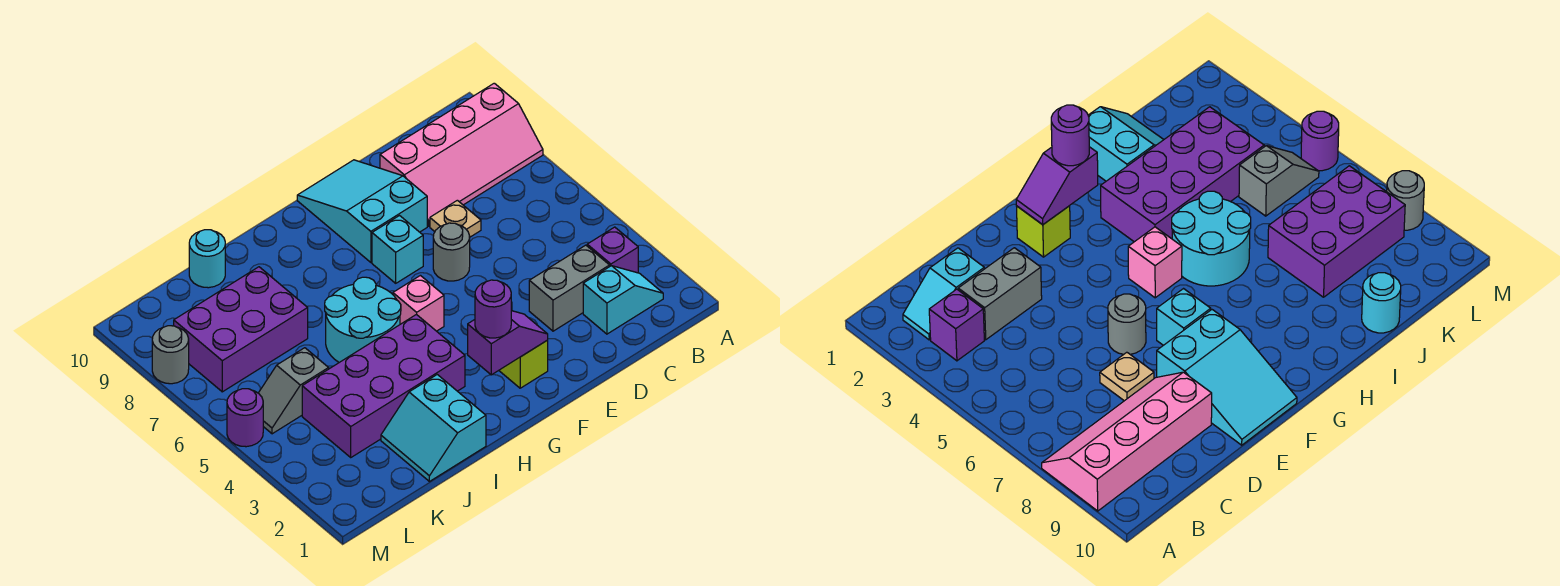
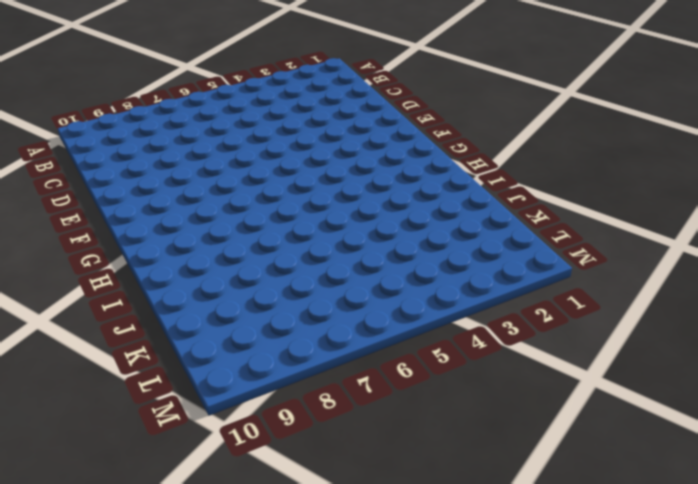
none -> pink slope A8:D9 level 1 top 9
none -> cyan slope B2:C2 level 1 top C
none -> purple brick B3 level 1

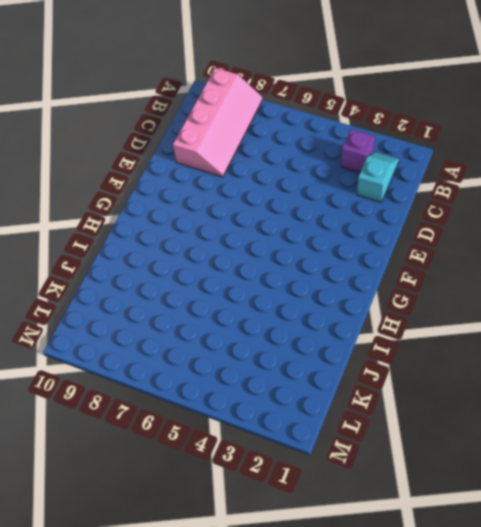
none -> grey brick C3:D3 level 1
none -> tan plate D7 level 1
none -> grey round brick E6 level 1

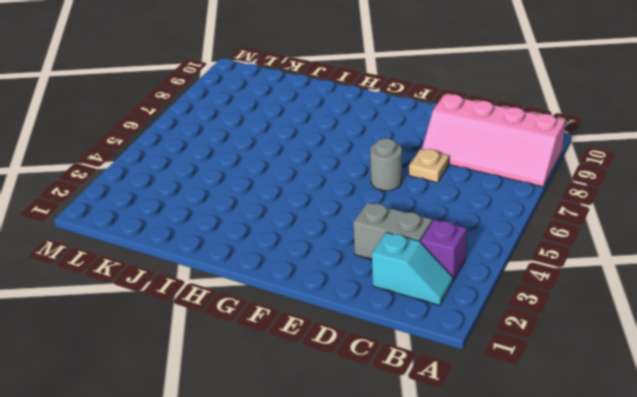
none -> cyan slope E8:F10 level 1 top 8
none -> lime brick F2 level 1
none -> cyan brick F7 level 1

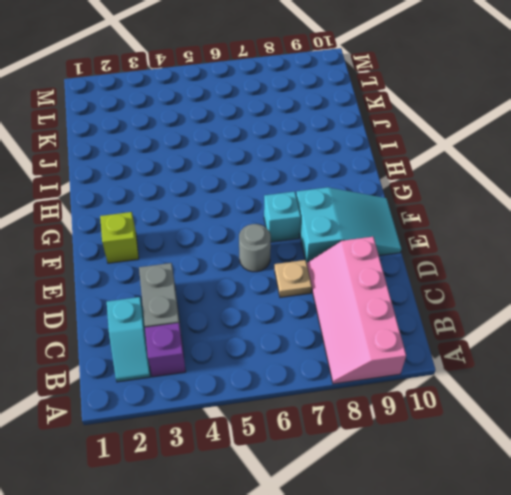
none -> pink brick G5 level 1
none -> purple brick H3:K4 level 1
none -> cyan round brick H5:I6 level 1

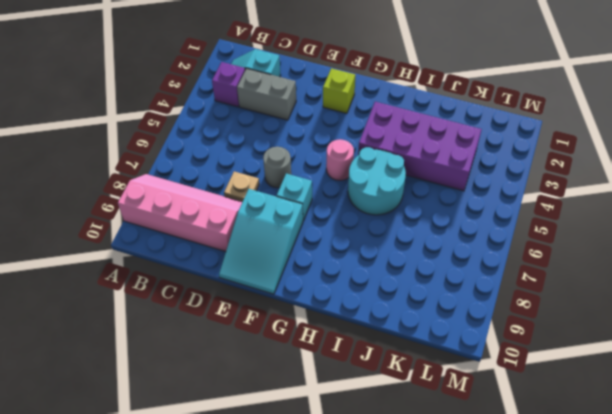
pink round brick G5 level 1 -> pink brick G5 level 1
none -> cyan slope I1:J2 level 1 top I
none -> purple brick J7:L8 level 1
none -> cyan round brick J10 level 1

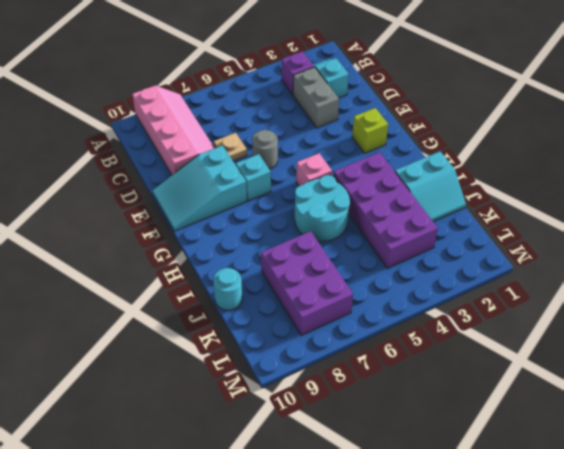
none -> grey slope K5:L5 level 1 top K
none -> purple round brick M5 level 1
none -> grey round brick M8 level 1

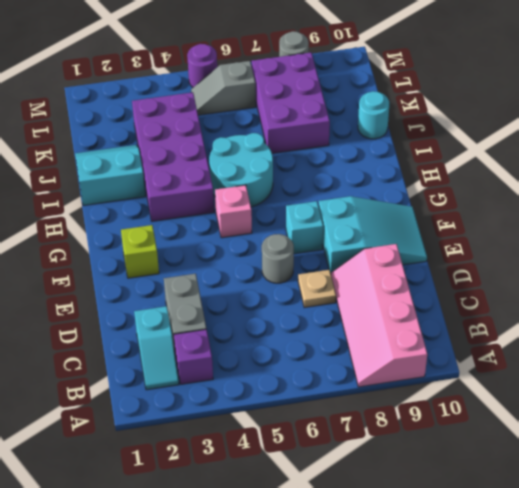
grey slope L5:L6 level 1 top 6 -> grey slope K5:L5 level 1 top K
none -> purple slope F2:G2 level 2 top G
none -> purple round brick G2 level 3

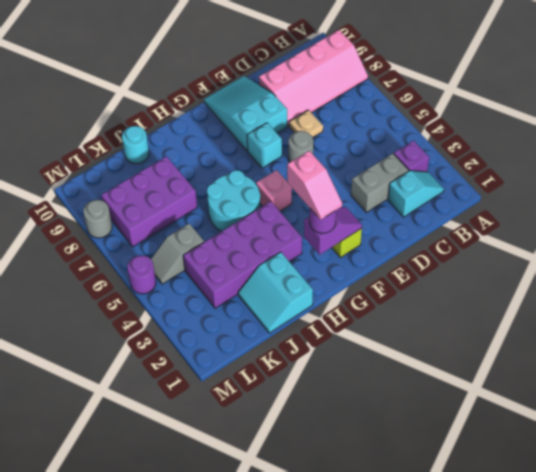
pink slope G2:G3 level 4 top 3 -> none

